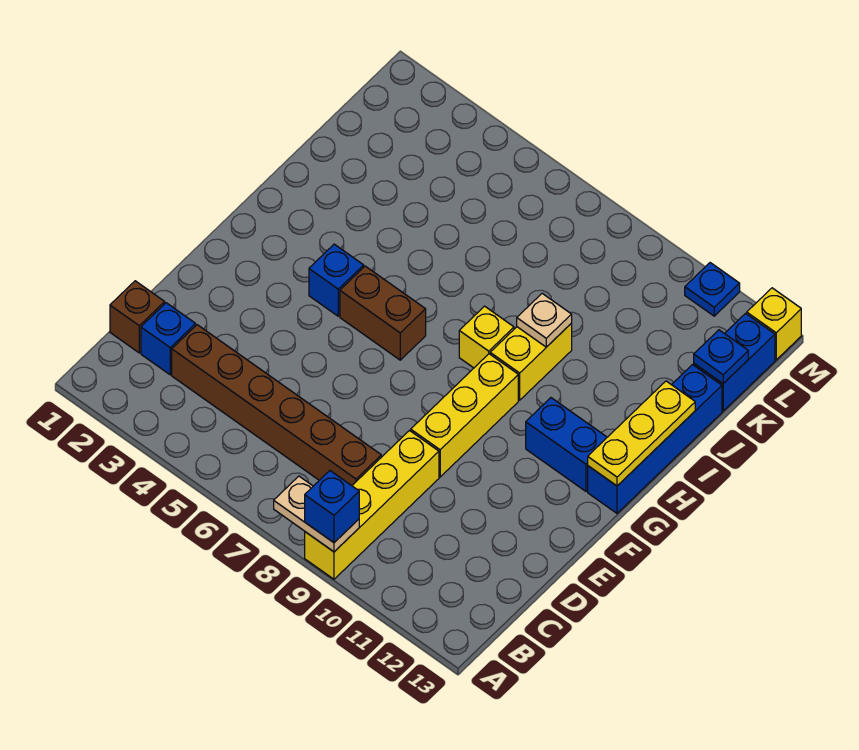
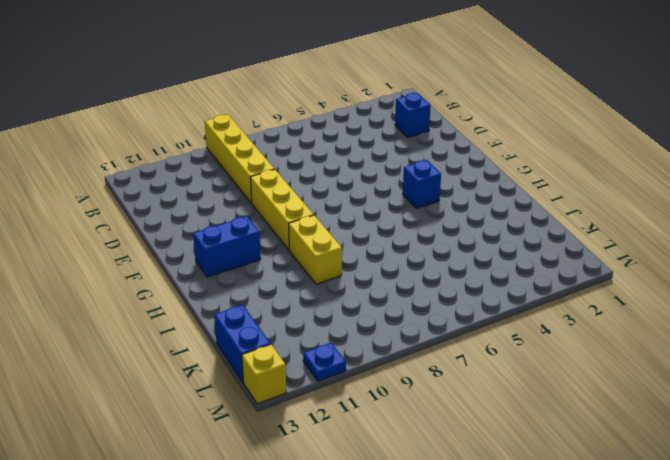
none -> brown brick C1 level 1
none -> brown brick C3:C8 level 1
none -> brown brick G5:G6 level 1

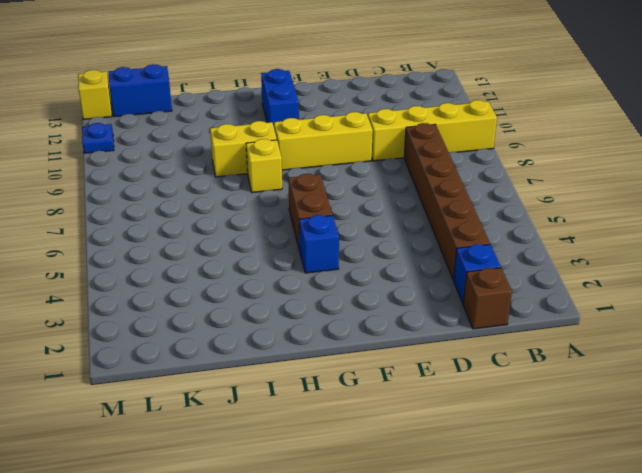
none -> blue brick G13:J13 level 1
none -> tan plate A8:A9 level 2
none -> yellow plate G13:I13 level 2

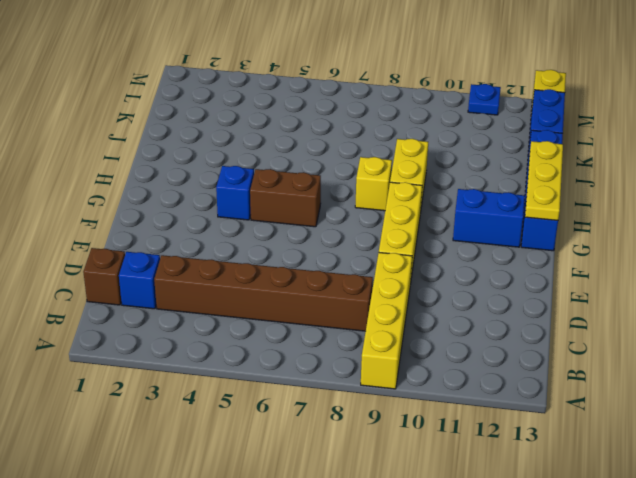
none -> tan plate A8:A9 level 2
none -> tan plate I9 level 2
none -> blue plate K13 level 2

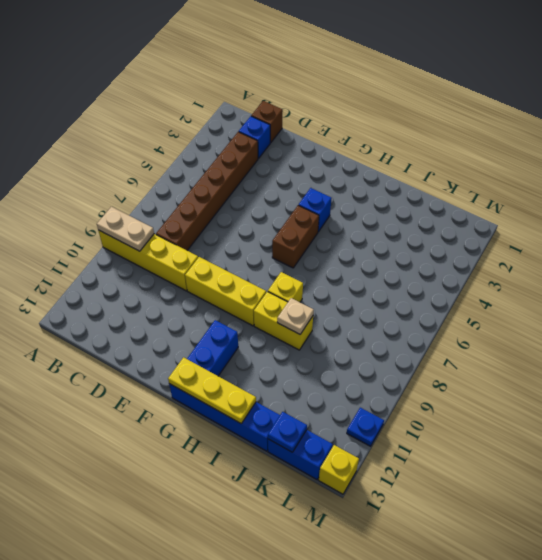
tan plate A9:B9 level 2 -> tan plate A8:A9 level 2
none -> blue brick A9 level 3

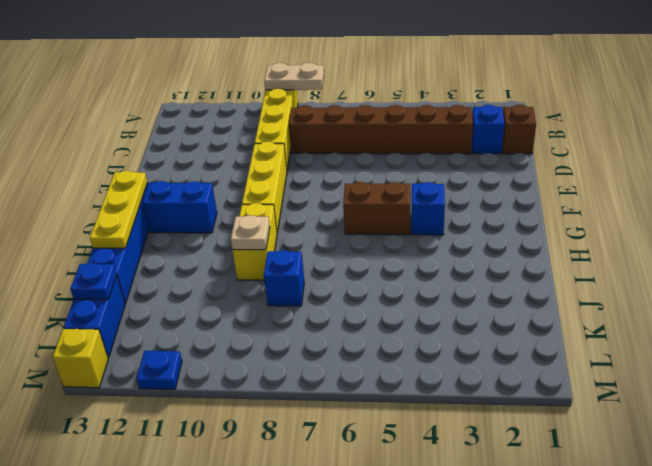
blue brick J8 level 1 -> blue brick A9 level 3
none -> yellow brick H8 level 1

